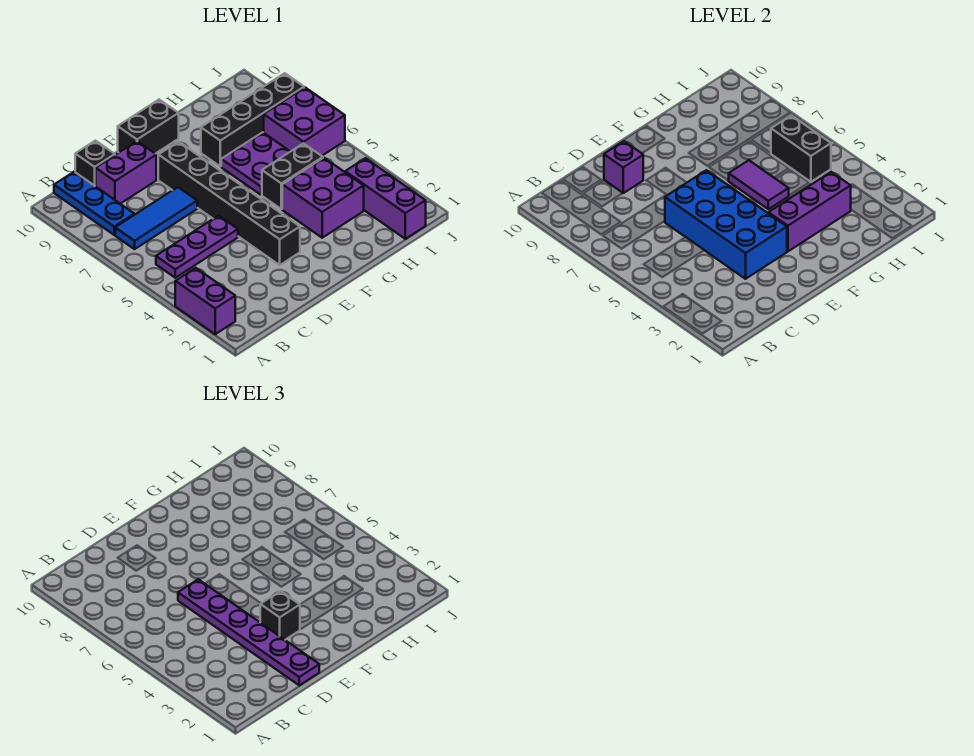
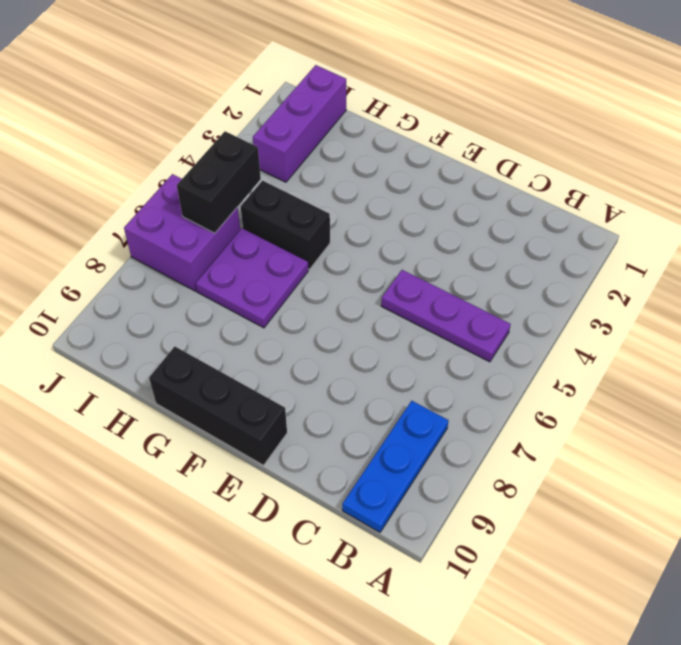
black brick E10:G10 level 1 -> black brick E10:F10 level 1
none -> purple brick A2:A3 level 1
none -> blue tile B7:D7 level 1
none -> purple brick C9:D9 level 1

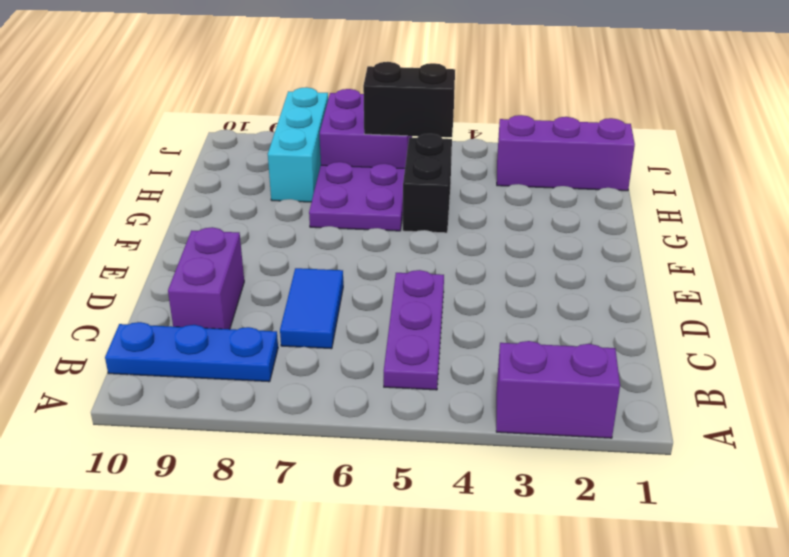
blue tile C7:D7 level 1 -> blue tile B7:D7 level 1
cyan brick H8:J8 level 1 -> black brick G8:J8 level 1
none -> black brick C10 level 1
none -> black brick E3:E8 level 1
none -> black brick E10:F10 level 1

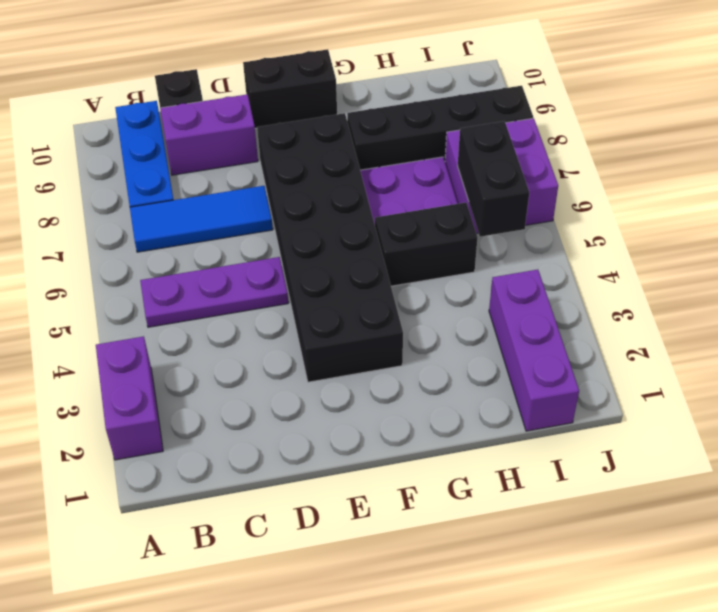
black brick E3:F8 level 1 -> black brick E3:E8 level 1
none -> purple brick G3:H4 level 1
none -> blue brick D3:E6 level 2
none -> purple brick D9 level 2

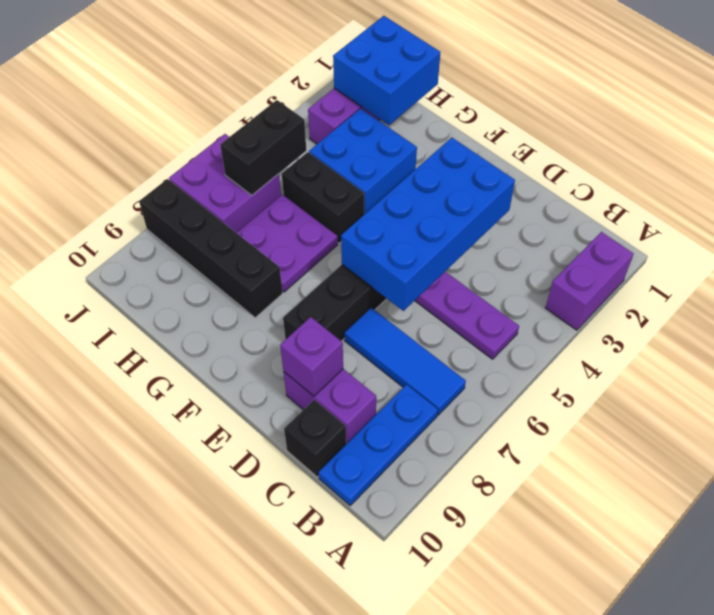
blue brick G3:H4 level 1 -> purple brick G3:H4 level 1
blue brick H1:I2 level 2 -> none
none -> black brick E10:F10 level 1
none -> purple brick F3:H3 level 2
none -> purple tile G5:G6 level 2

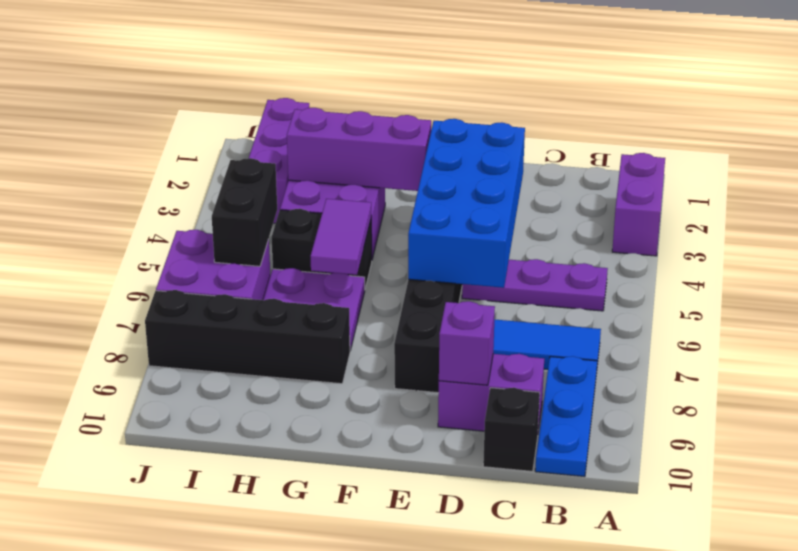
none -> black brick E10:F10 level 1
none -> purple plate D1:D6 level 3
none -> black brick E3 level 3

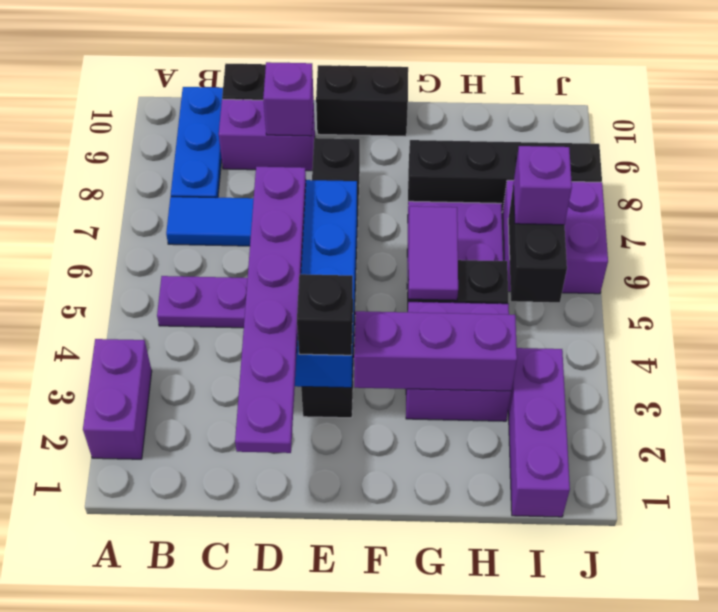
purple brick I6 level 3 -> none

